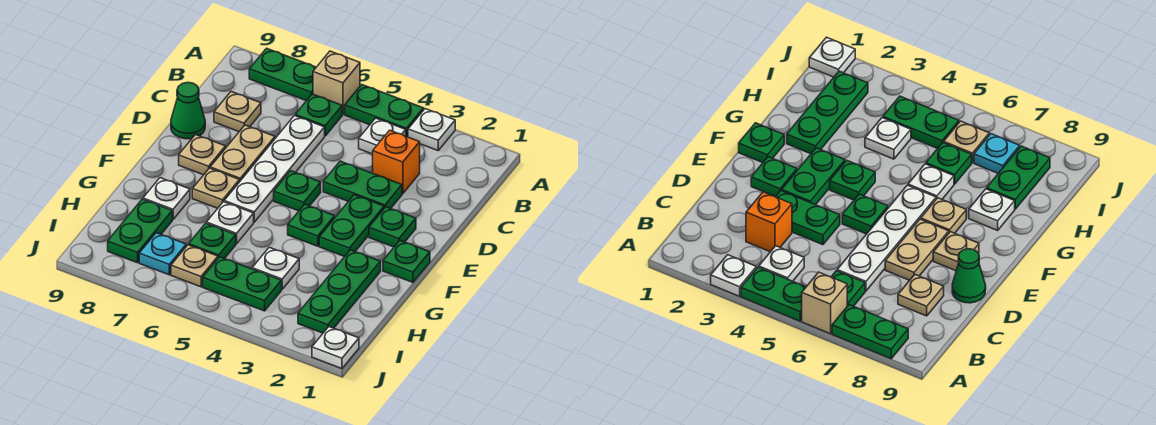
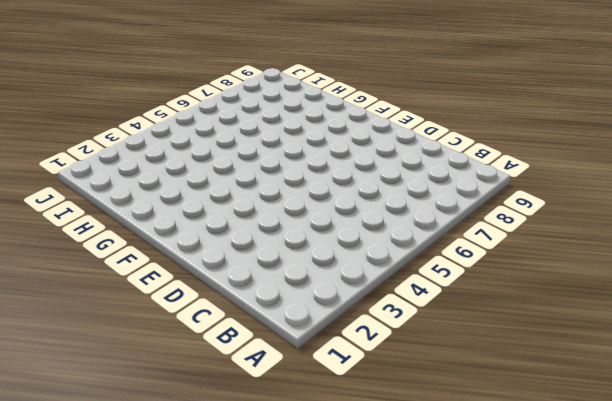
none -> white plate A3 level 1
none -> green plate A4:A5 level 1
none -> tan brick A6 level 1

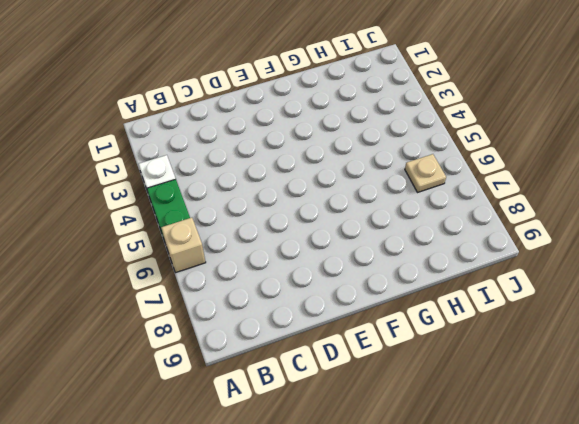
none -> green plate A7:A8 level 1
none -> white plate B4 level 1
none -> green plate B6 level 1

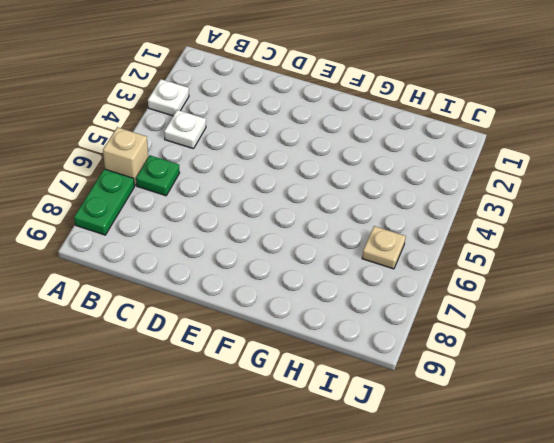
none -> green plate A4:A5 level 1
none -> orange brick C3 level 1
none -> white plate C6:F6 level 1

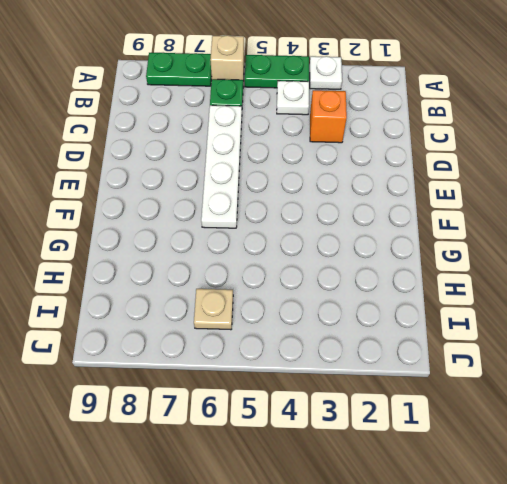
none -> tan plate C8 level 1
none -> green plate D3:D4 level 1
none -> tan plate D7:E7 level 1

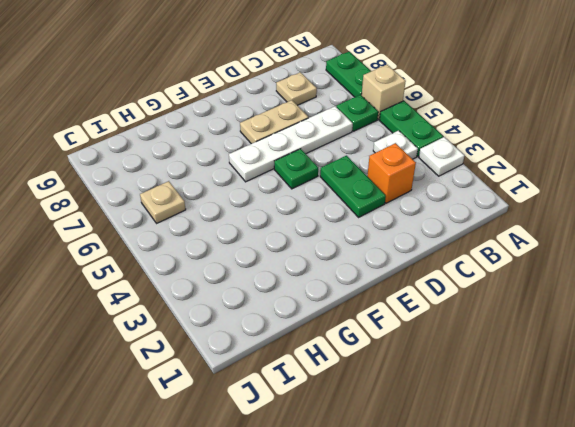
none -> green cone D9 level 1
none -> green plate E2 level 1
none -> green plate E3:F3 level 1

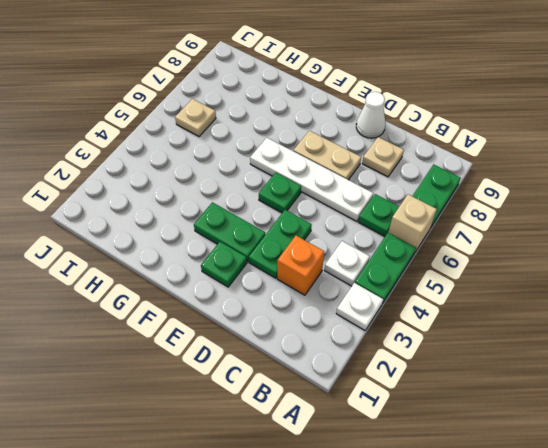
white cone D9 level 1 -> green cone D9 level 1
none -> tan plate E8 level 1
none -> green plate F1 level 1
none -> green plate F4 level 1

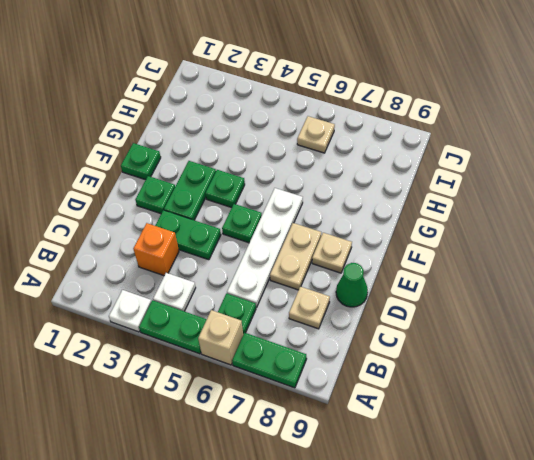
none -> tan plate F7 level 1
none -> green plate G2:I2 level 1
none -> white plate G6 level 1

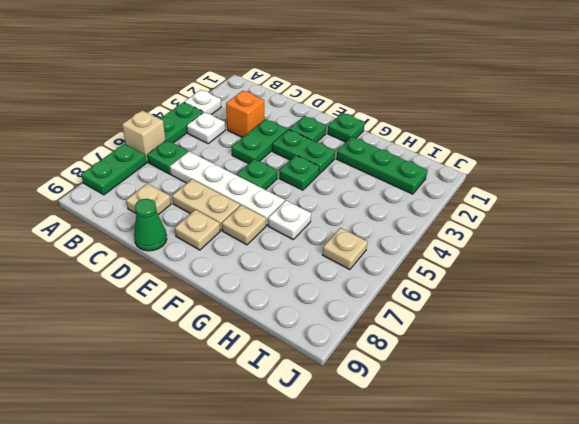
none -> white plate G8 level 1
none -> white plate H4 level 1
none -> green plate H6 level 1

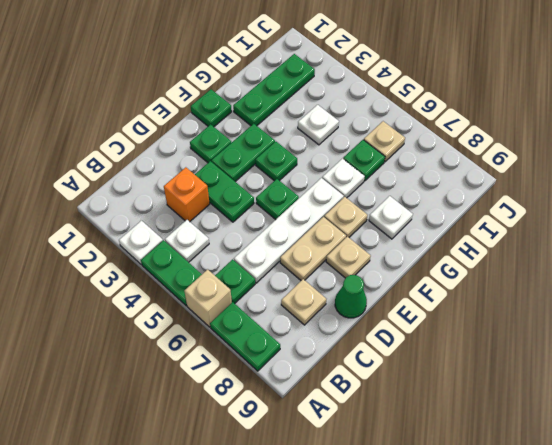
none -> green plate H8:I8 level 1
none -> green plate I4:I5 level 1
none -> cyan plate I7 level 1

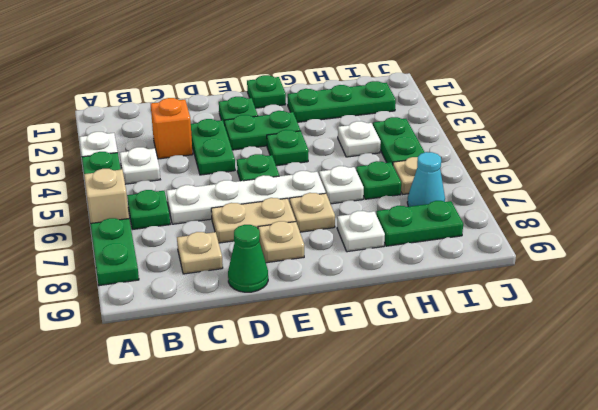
cyan cone I7 level 1 -> cyan plate I7 level 1
none -> white plate J1 level 1

